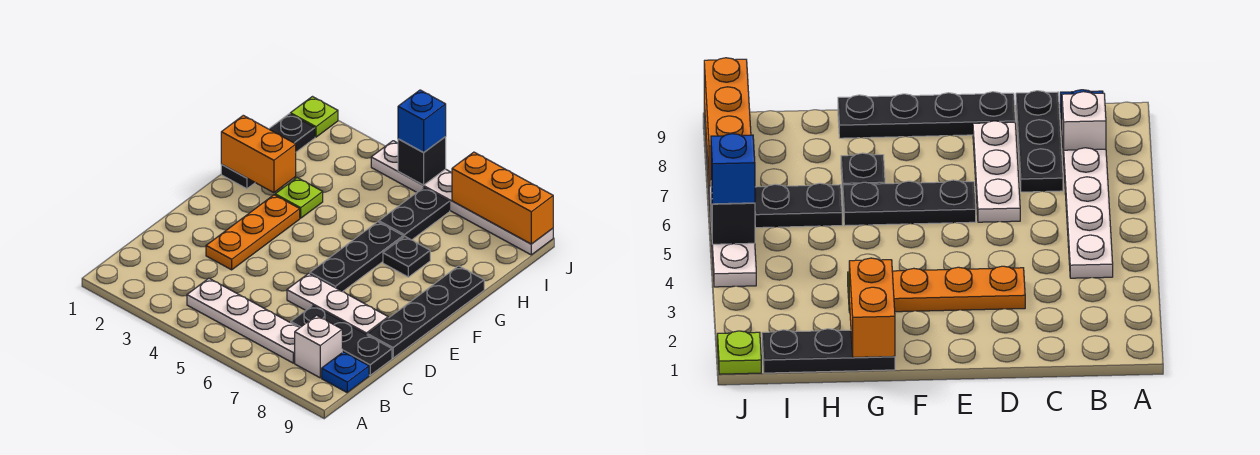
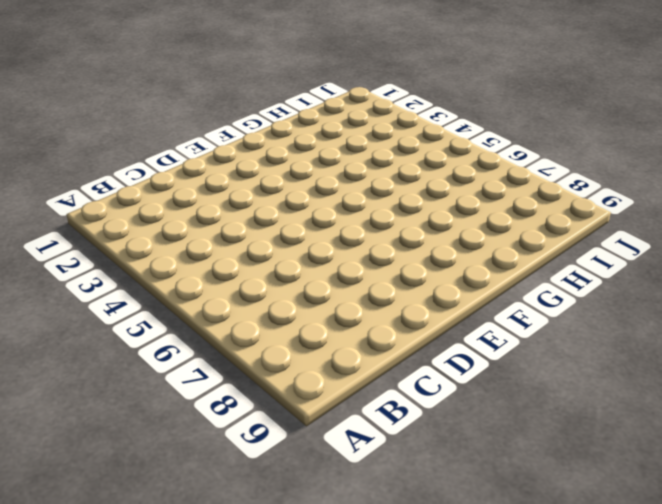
none -> white plate B4:B7 level 1
none -> white brick B8 level 1
none -> blue plate B9 level 1

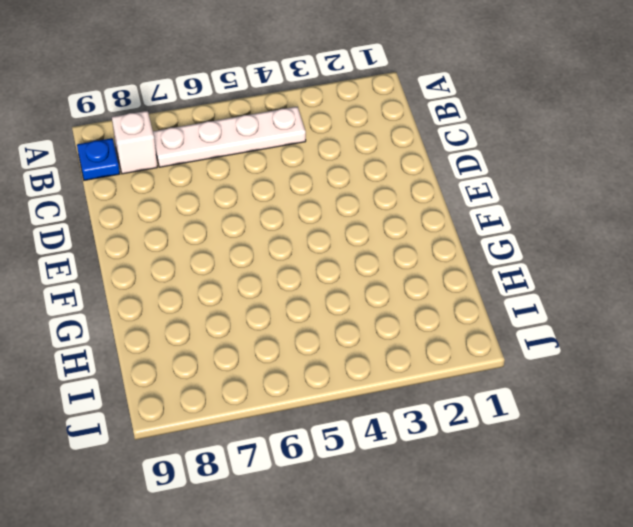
none -> black plate C7:C9 level 1
none -> orange plate D3:F3 level 1
none -> white plate D6:D8 level 1

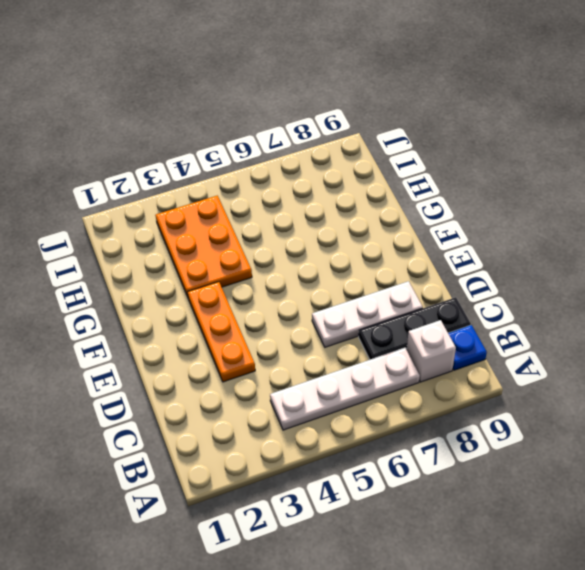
orange plate G3:I4 level 1 -> lime plate G3 level 1
none -> black plate D9:G9 level 1
none -> black plate E6:G6 level 1
none -> black plate G1:I1 level 1

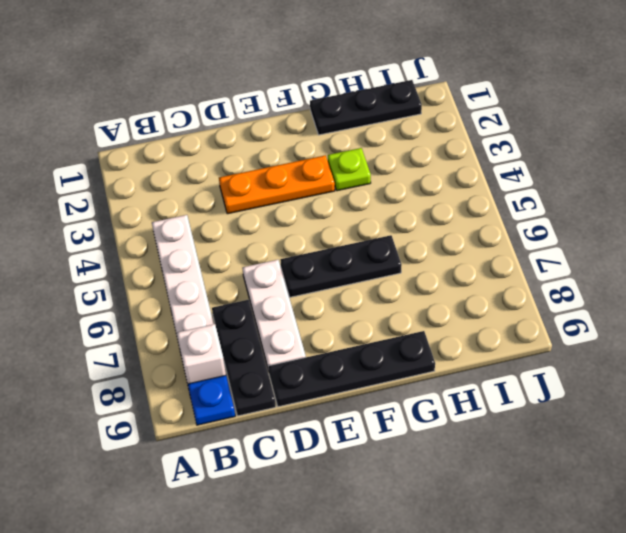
none -> black plate G7 level 1
none -> black plate H6:I6 level 1
none -> lime plate J1 level 1

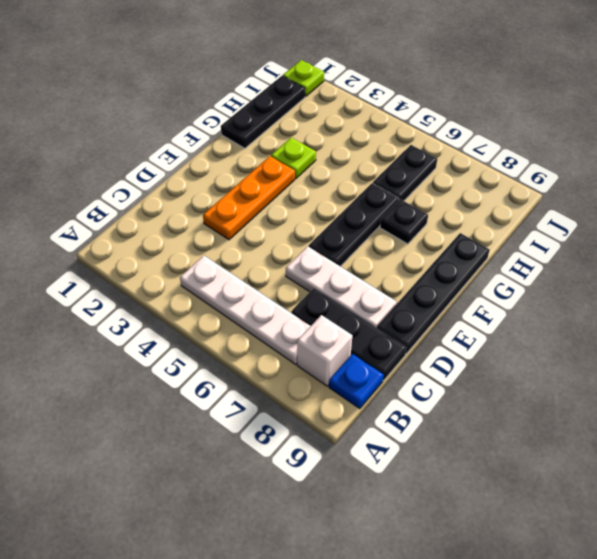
none -> white plate J4:J9 level 1
none -> orange brick G1:G2 level 2
none -> black brick J5 level 2

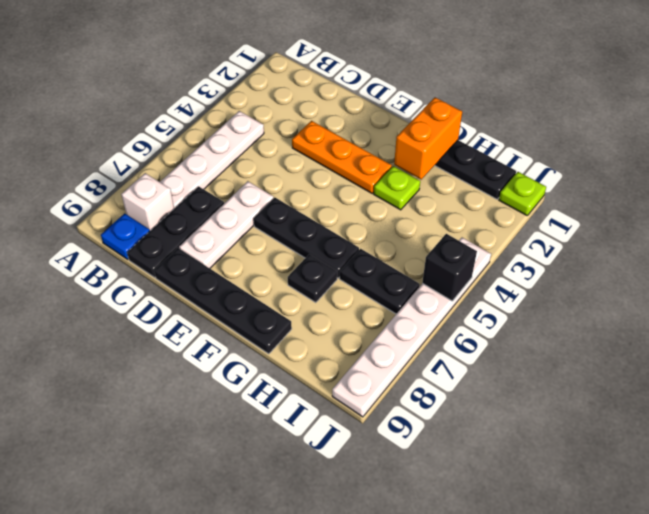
none -> orange brick J7:J9 level 2
none -> blue brick J5 level 3

